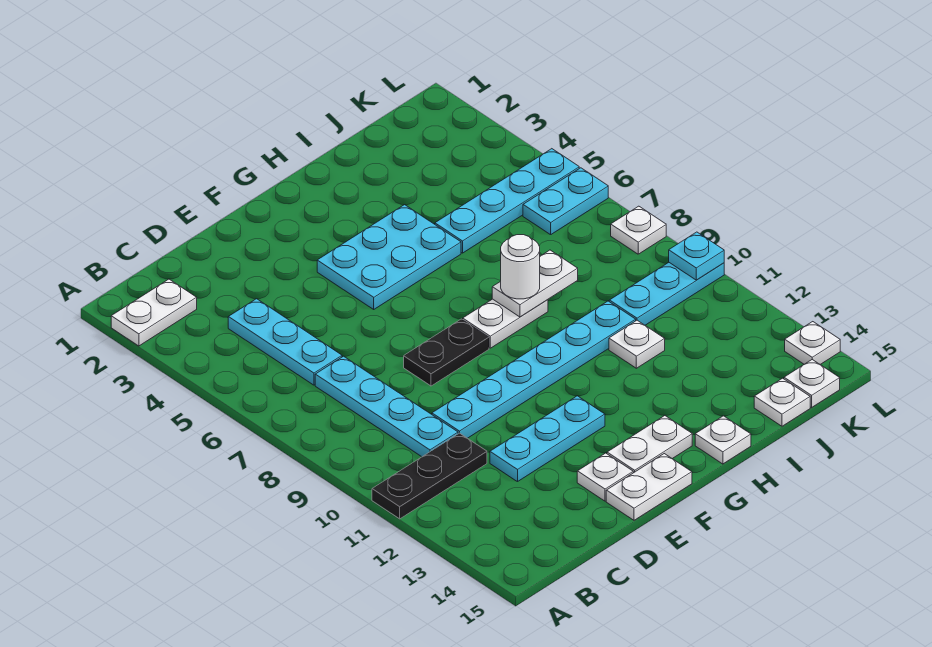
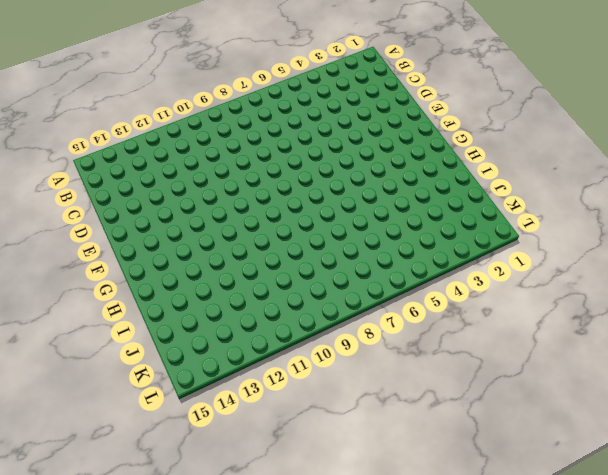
none -> white plate A2:B2 level 1
none -> black plate A11:C11 level 1
none -> cyan plate C4:C6 level 1

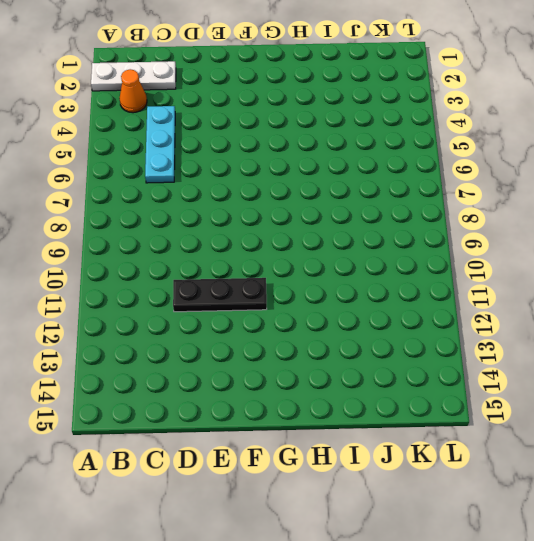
white plate A2:C2 level 1 -> white plate A2:B2 level 1
orange cone B3 level 1 -> none
black plate D11:F11 level 1 -> black plate A11:C11 level 1
none -> cyan plate C7:C10 level 1
none -> cyan plate D10:I10 level 1
none -> cyan plate D12:F12 level 1

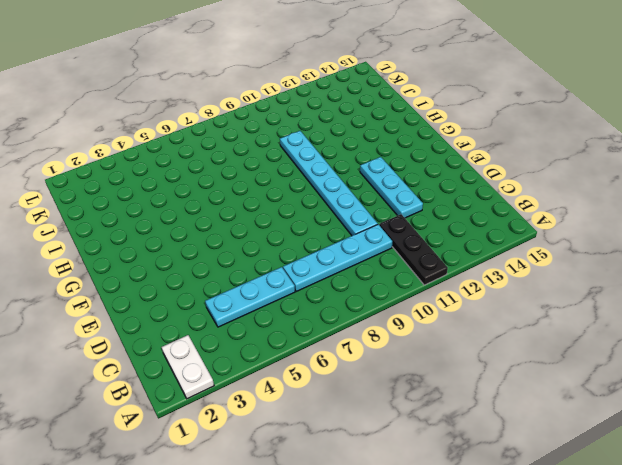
none -> black plate E8:F8 level 1
none -> white plate E14 level 1
none -> white plate E15:F15 level 1

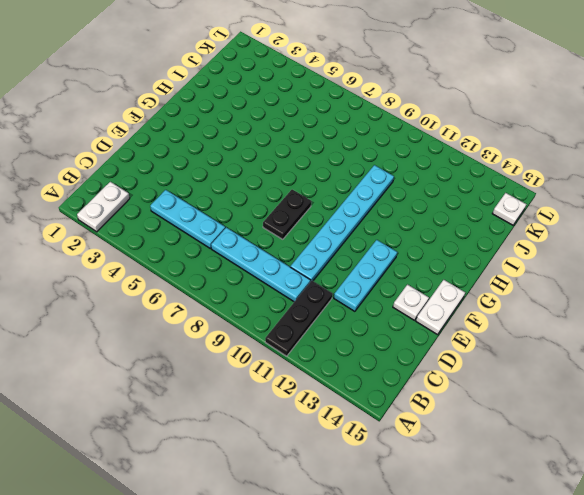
none -> cyan plate F4:H5 level 1
none -> white plate F14:G14 level 1
none -> white plate G8:H8 level 1

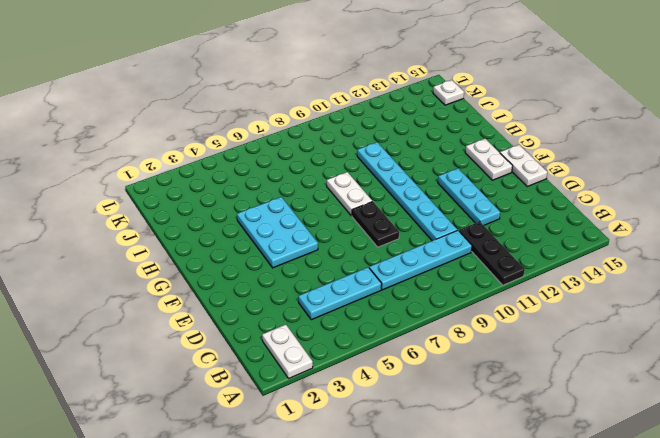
none -> white plate E14 level 1
none -> white plate H15 level 1
none -> cyan plate I5:L5 level 1

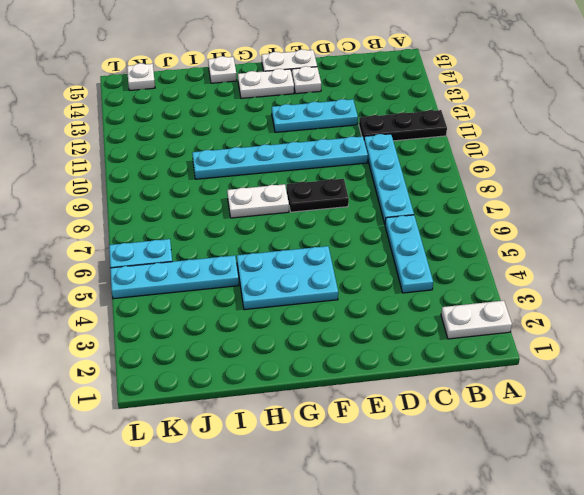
none -> white plate I11 level 1
none -> cyan plate J10:L10 level 1
none -> white plate J15 level 1

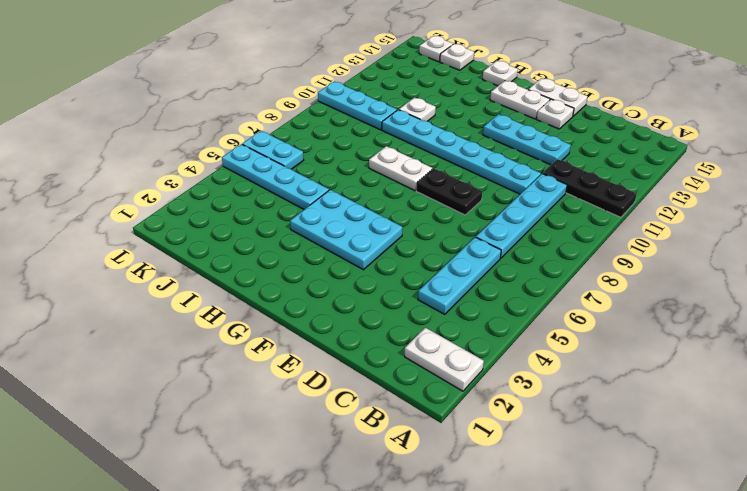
none -> white plate L8 level 1
none -> white plate L14 level 1
none -> white plate H8:I8 level 2

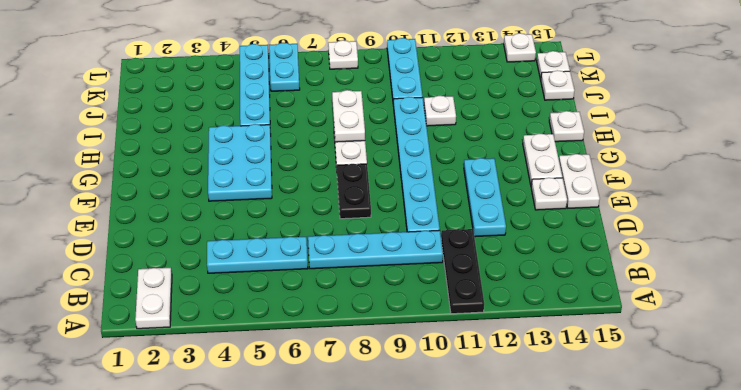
none -> cyan plate L10 level 2
none -> white round brick H8 level 3

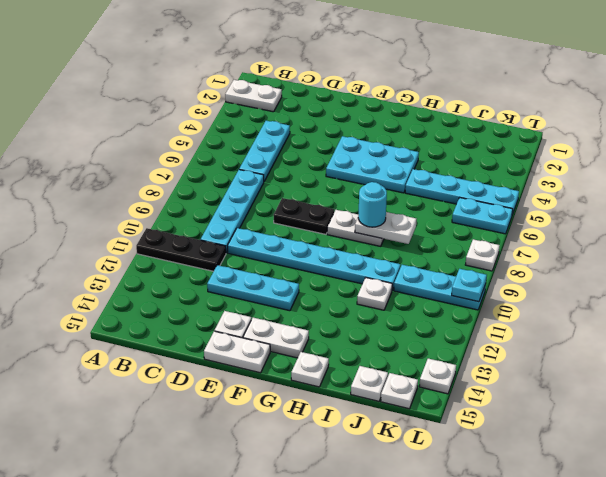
cyan round brick H8 level 3 -> white round brick H8 level 3

